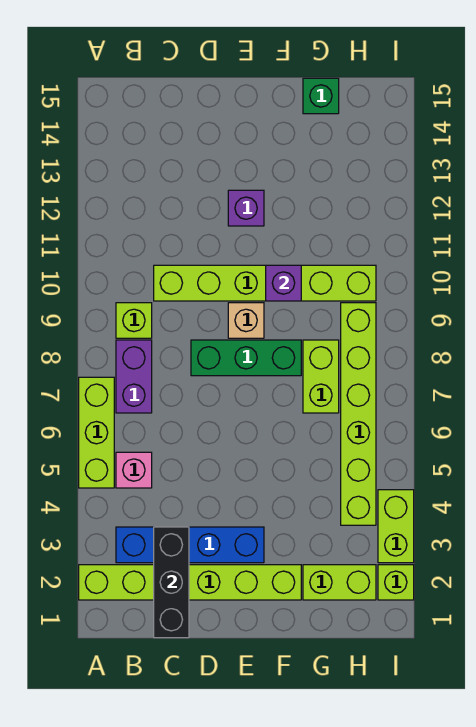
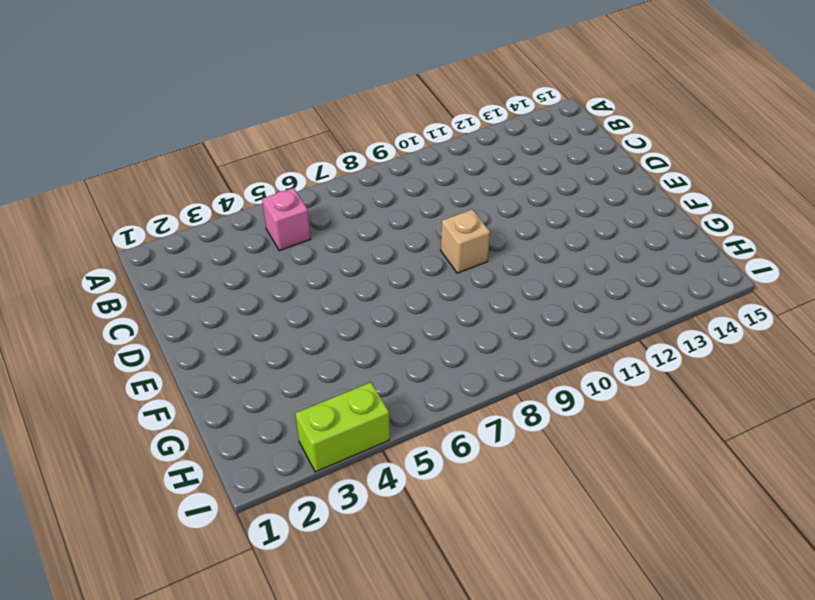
none -> lime brick A2:F2 level 1
none -> lime brick A5:A7 level 1
none -> blue brick B3:E3 level 1

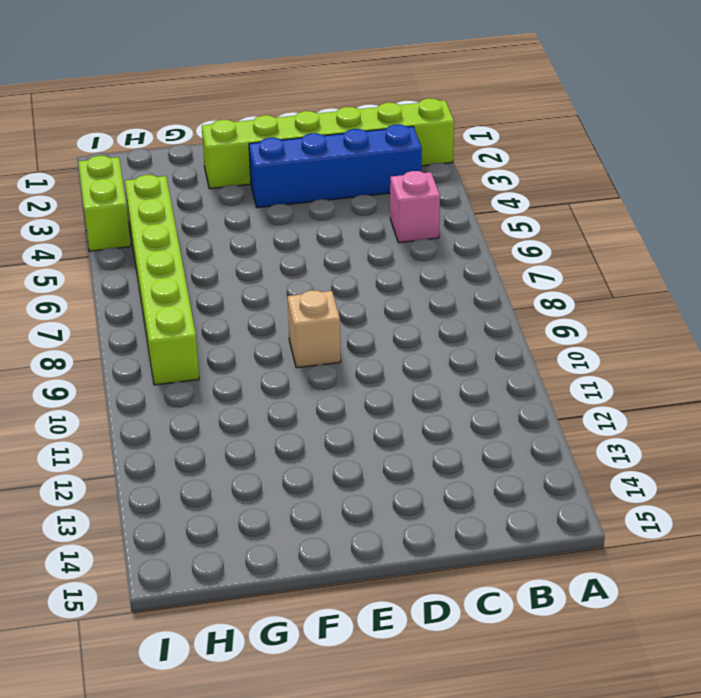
none -> lime brick A5:A7 level 1
none -> purple brick B7:B8 level 1
none -> lime brick B9 level 1

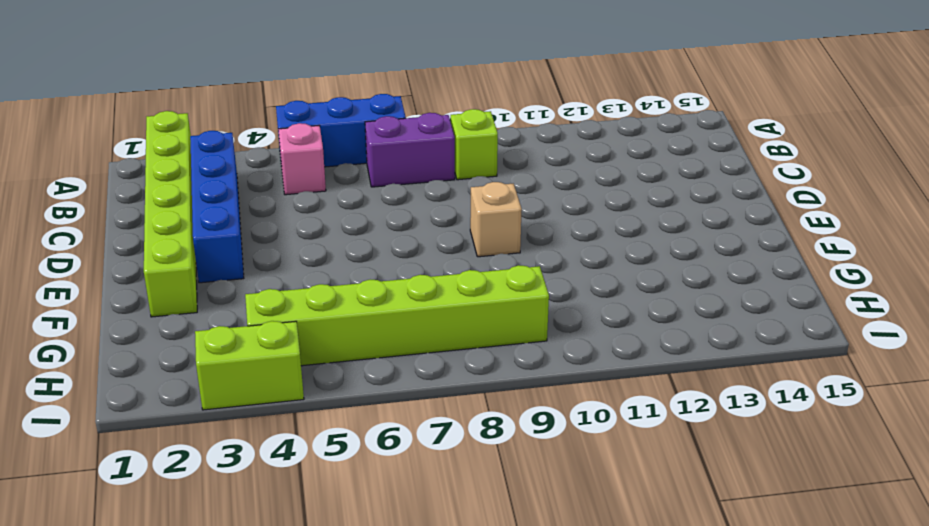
blue brick A5:A7 level 1 -> lime brick A5:A7 level 1
none -> lime brick C10:H10 level 1
none -> green brick D8:F8 level 1
none -> purple brick E12 level 1

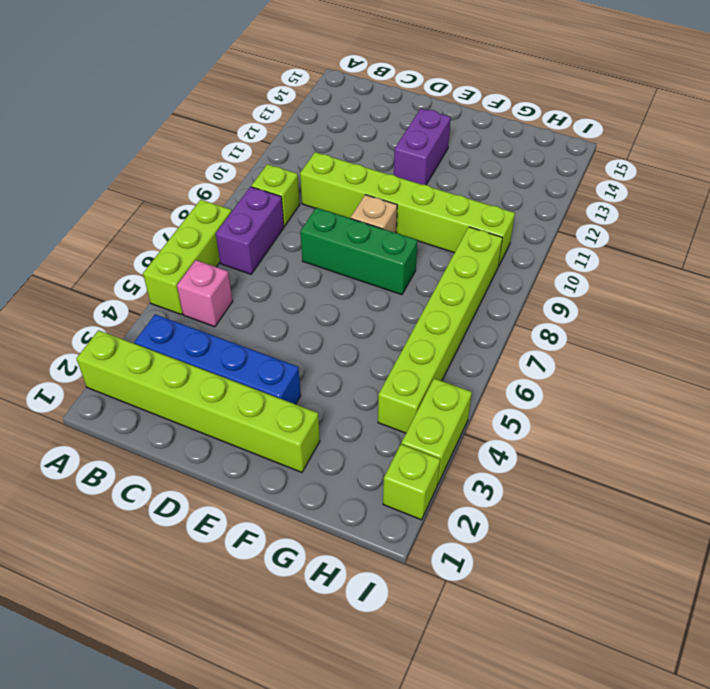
purple brick E12:E13 level 1 -> purple brick E12 level 1
none -> lime brick G2:H2 level 1
none -> lime brick G7:G8 level 1
none -> green brick G15 level 1

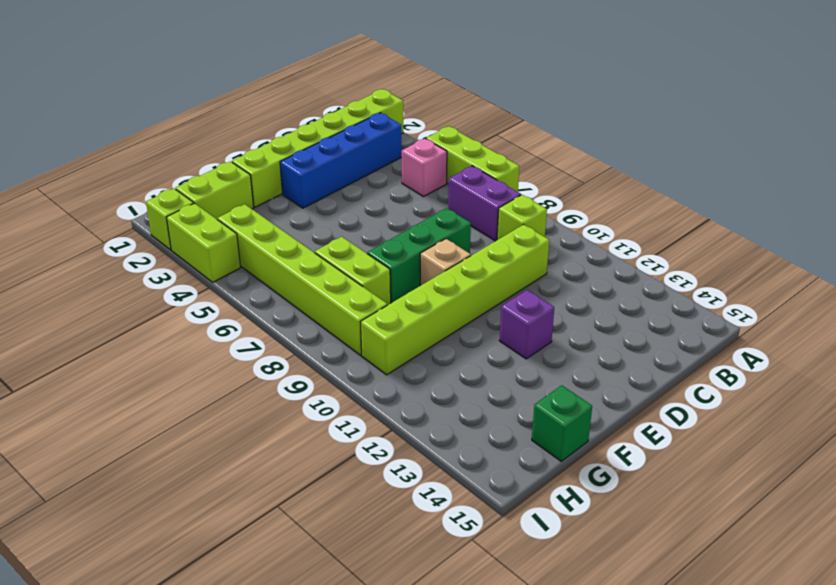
none -> black brick C1:C3 level 2
none -> purple brick F10 level 2

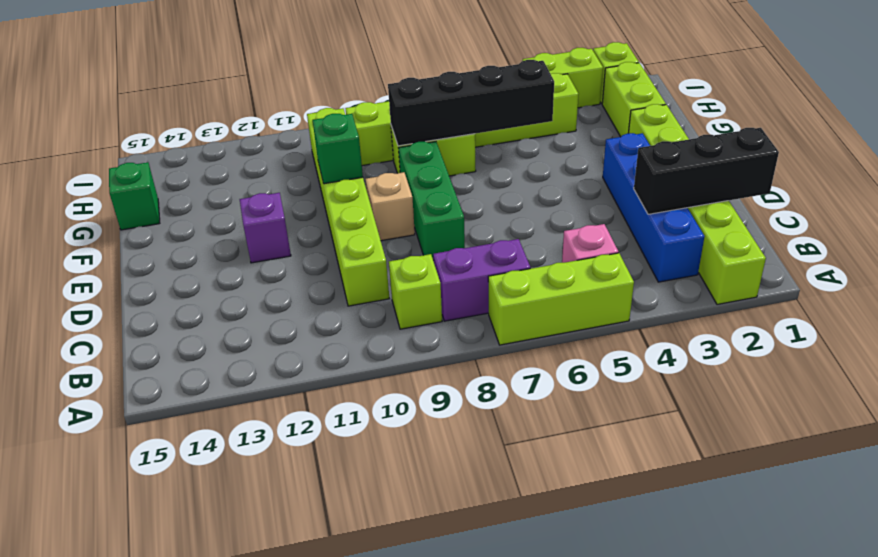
green brick F10 level 2 -> purple brick F10 level 2
black brick G5:G8 level 2 -> none

